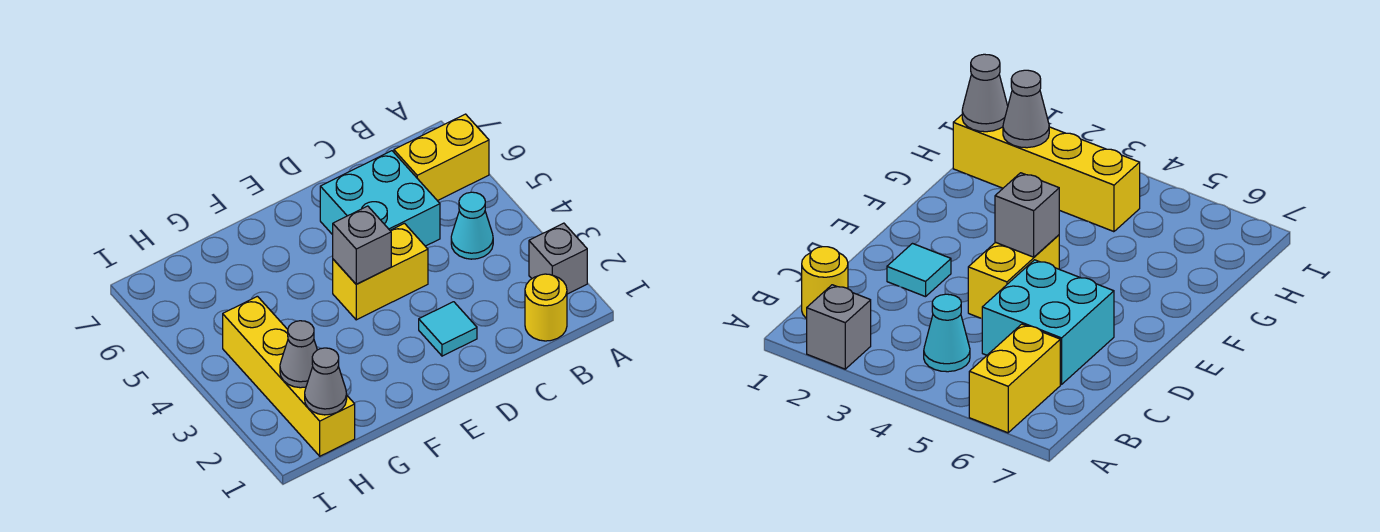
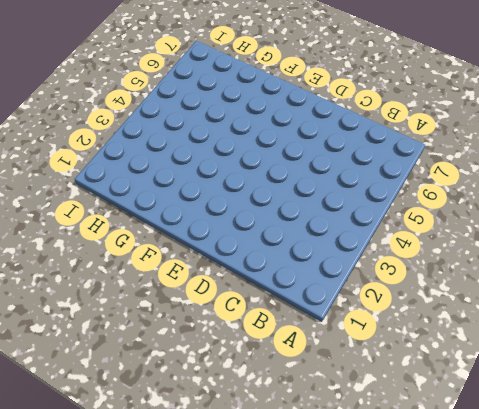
none -> grey brick A2 level 1
none -> yellow brick A6:B6 level 1

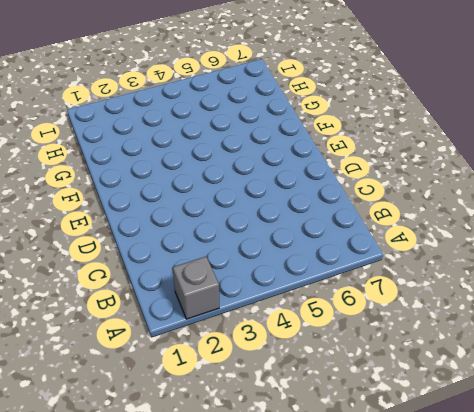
none -> yellow brick A6:B6 level 1
none -> yellow round brick B1 level 1

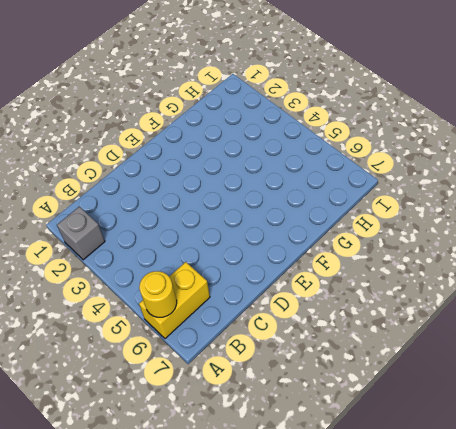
yellow round brick A6 level 2 -> yellow round brick B1 level 1
none -> cyan cone B4 level 1
none -> cyan brick C5:D6 level 1

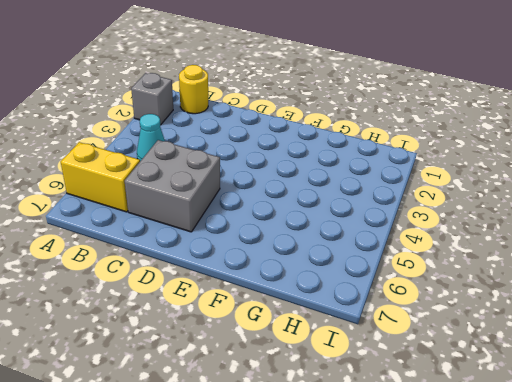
grey brick C5:D6 level 1 -> cyan brick C5:D6 level 1
none -> cyan tile D2 level 1
none -> yellow brick D4:E4 level 1

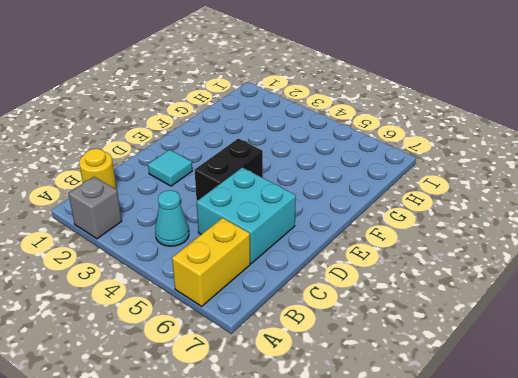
black brick D4:E4 level 1 -> yellow brick D4:E4 level 1
none -> yellow brick H1:H4 level 1
none -> grey brick E4 level 2

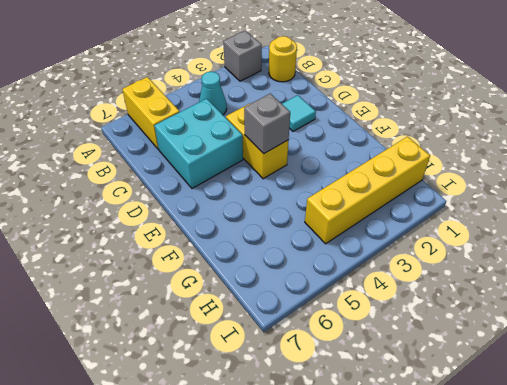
none -> grey cone H1 level 2
none -> grey cone H2 level 2

